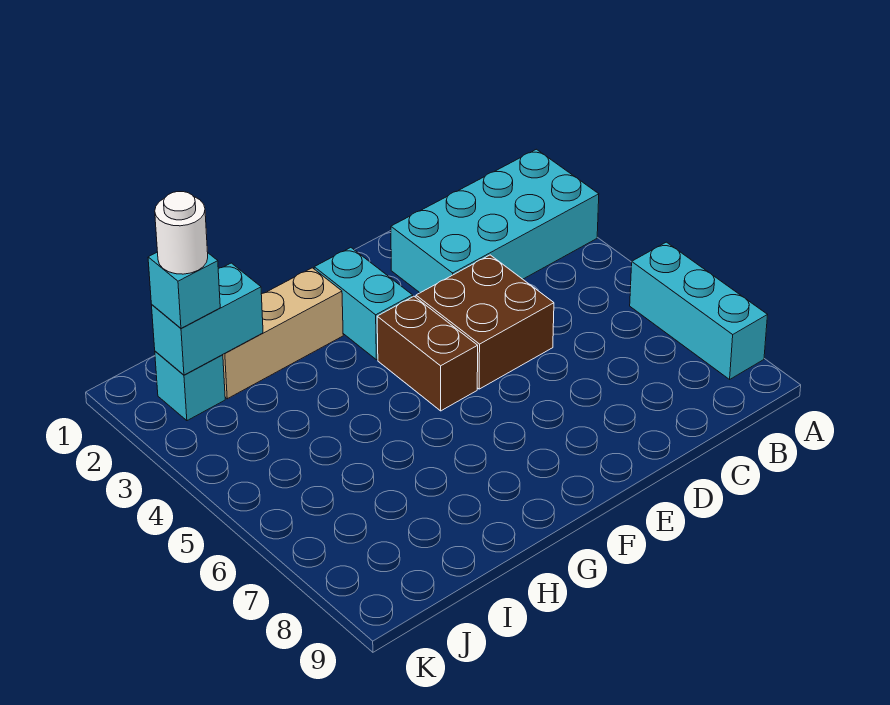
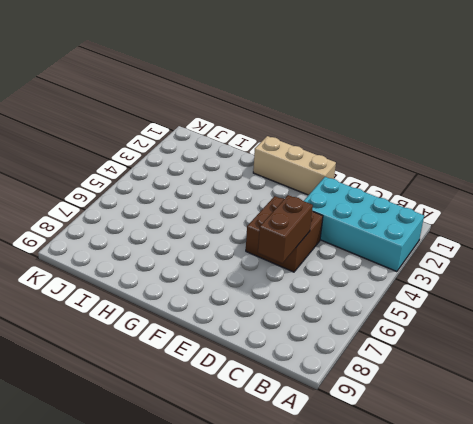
brown brick D5:D6 level 2 -> brown brick F4:F5 level 1
tan brick E1:G1 level 1 -> tan brick G2:I2 level 1
none -> cyan brick A6:A8 level 1
none -> cyan brick F2:F3 level 1

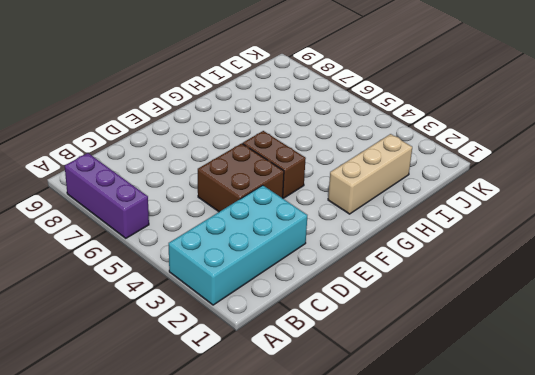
purple brick A6:A8 level 1 -> cyan brick A6:A8 level 1
none -> cyan brick F2:F3 level 1
none -> cyan brick J2 level 1

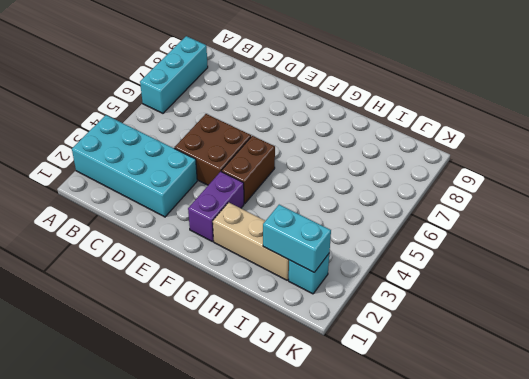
purple brick F2:F3 level 1 -> cyan brick F2:F3 level 1
none -> cyan brick J2 level 3
none -> white round brick J2 level 4

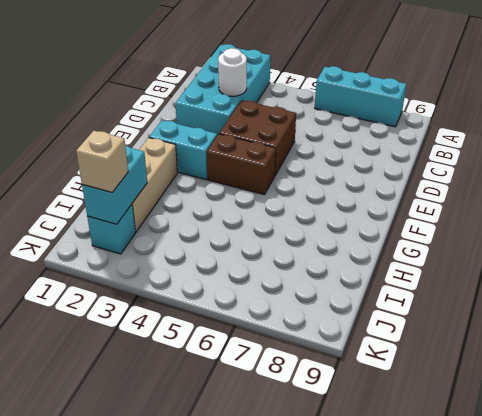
white round brick C3 level 2 -> white round brick J2 level 4
tan brick J2 level 3 -> cyan brick J2 level 3

